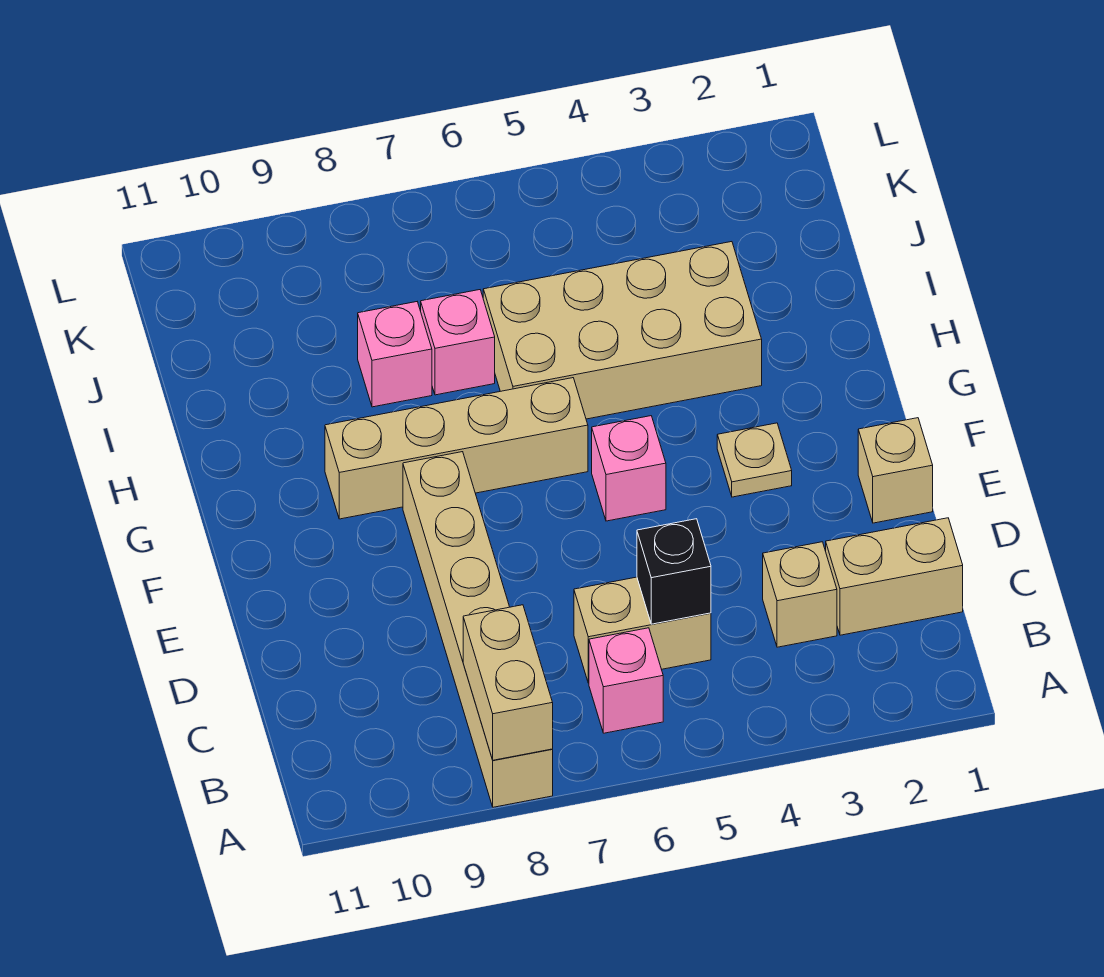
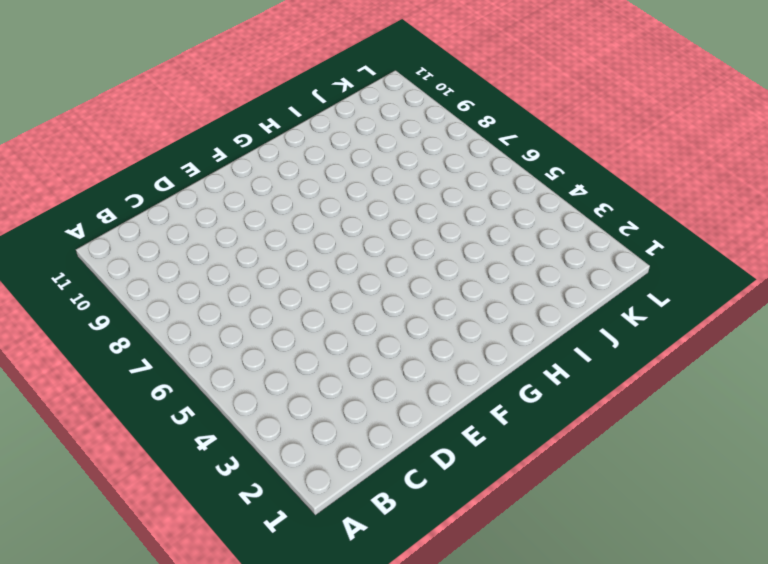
none -> tan brick A8:F8 level 1
none -> pink brick B6 level 1
none -> tan brick C1:C2 level 1

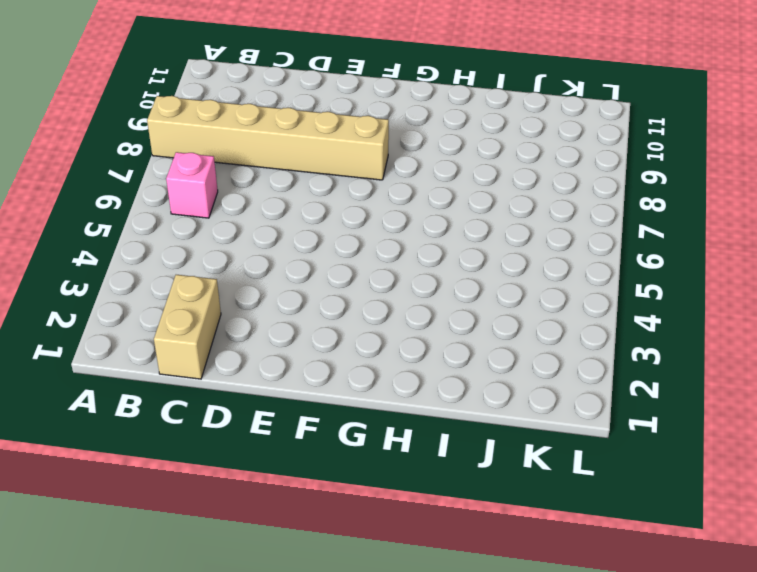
none -> tan brick C3 level 1
none -> tan brick C5:C6 level 1
none -> tan brick E1 level 1

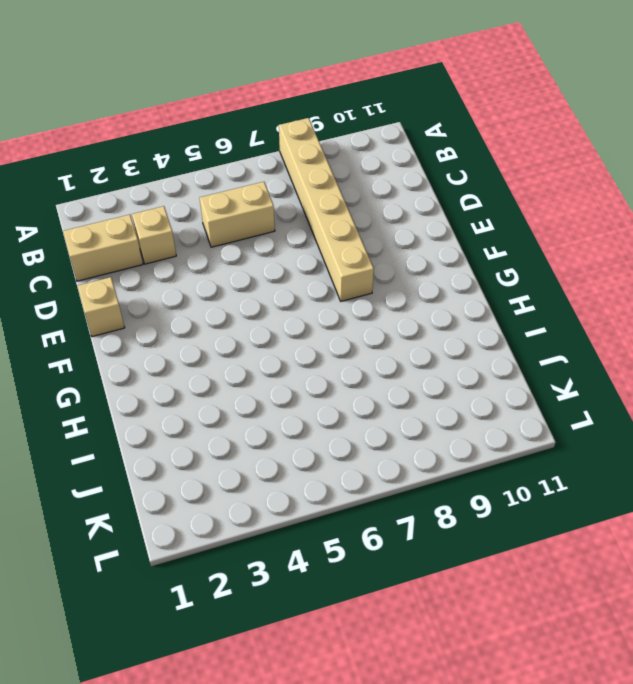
none -> pink brick B6 level 1
none -> tan plate F3 level 1
none -> pink brick F5 level 1

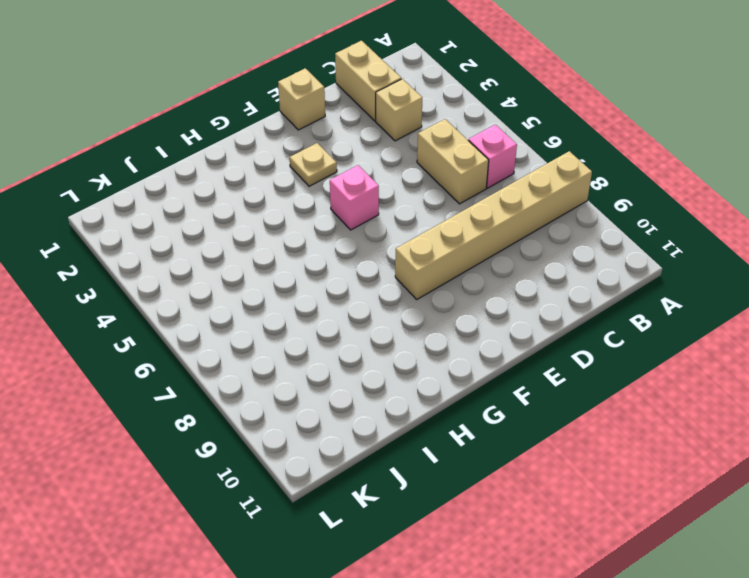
none -> tan brick G6:G9 level 1
none -> tan brick H3:I6 level 1
none -> pink brick I7 level 1

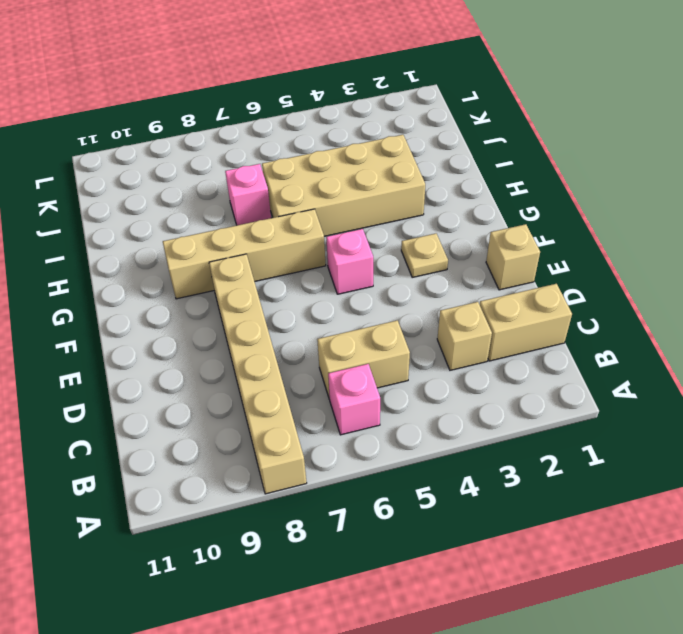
none -> pink brick I8 level 1
none -> tan brick A8:B8 level 2
none -> black brick C5 level 2

